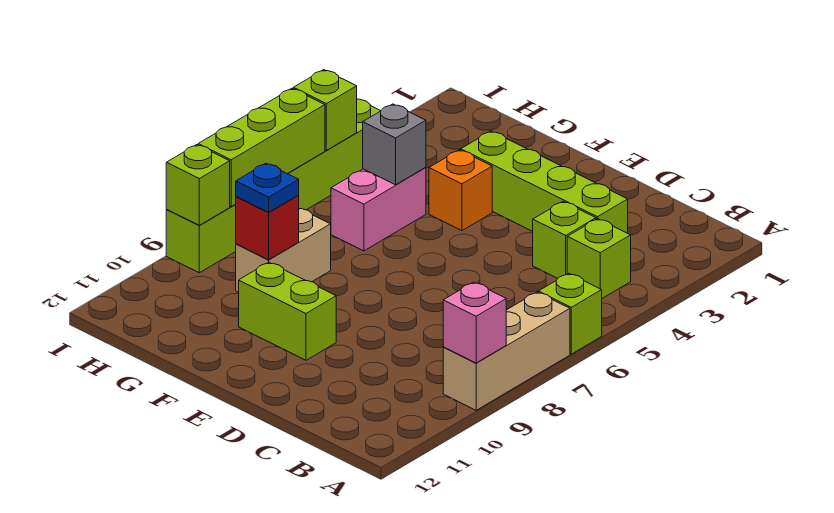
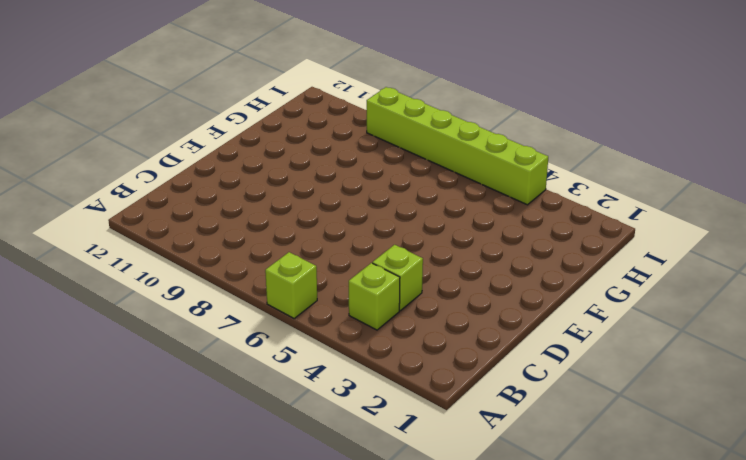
none -> tan brick A7:A9 level 1
none -> lime brick C3:F3 level 1
none -> lime brick E10:F10 level 1

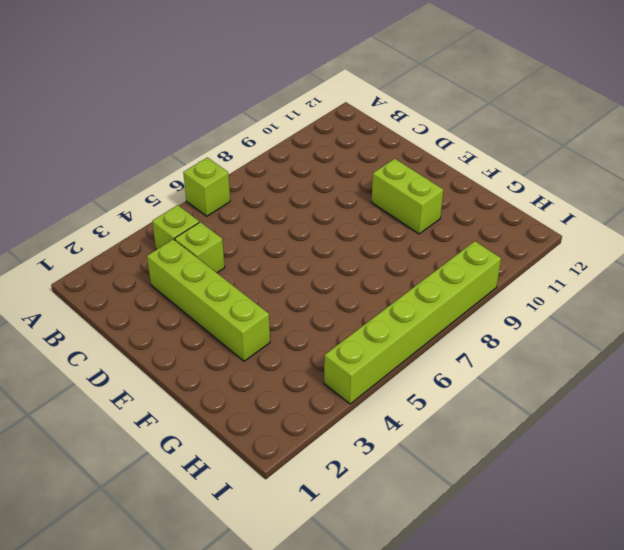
none -> tan brick A7:A9 level 1
none -> orange brick F4 level 1
none -> pink brick G5:G6 level 1

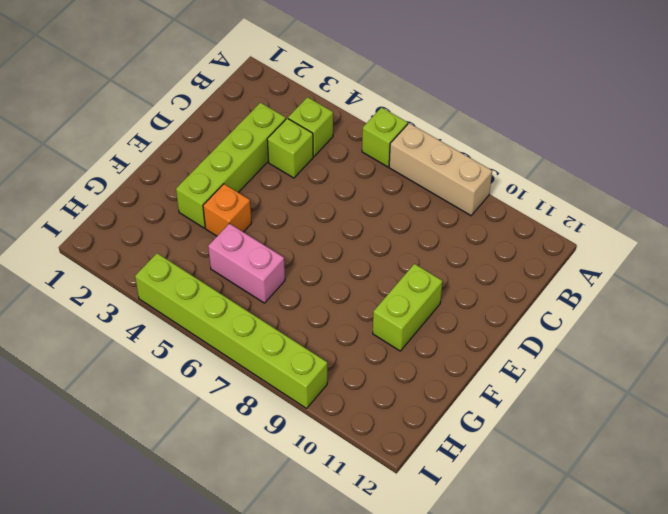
none -> tan brick G8:G9 level 1
none -> pink brick A9 level 2
none -> grey brick G5 level 2

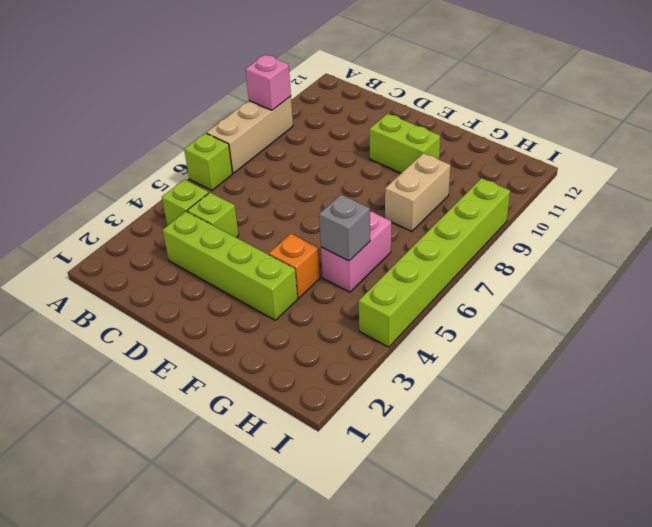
none -> red brick G9 level 2
none -> lime brick I5 level 2
none -> lime brick I6:I8 level 2

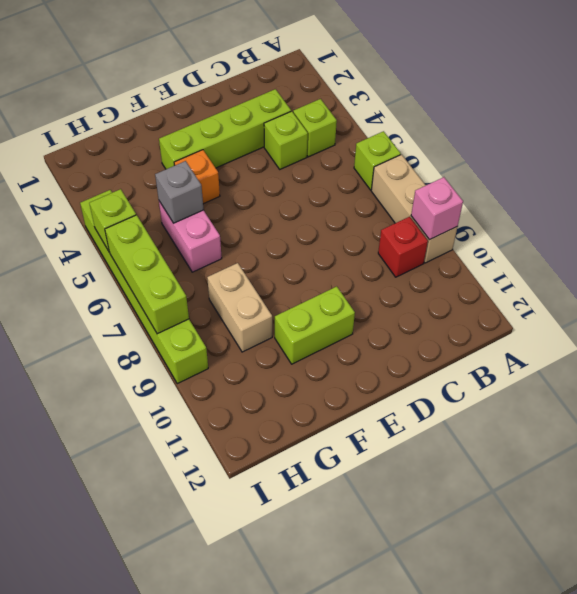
red brick B9 level 1 -> red brick G9 level 2
none -> lime brick I9 level 2
none -> blue plate G9 level 3

